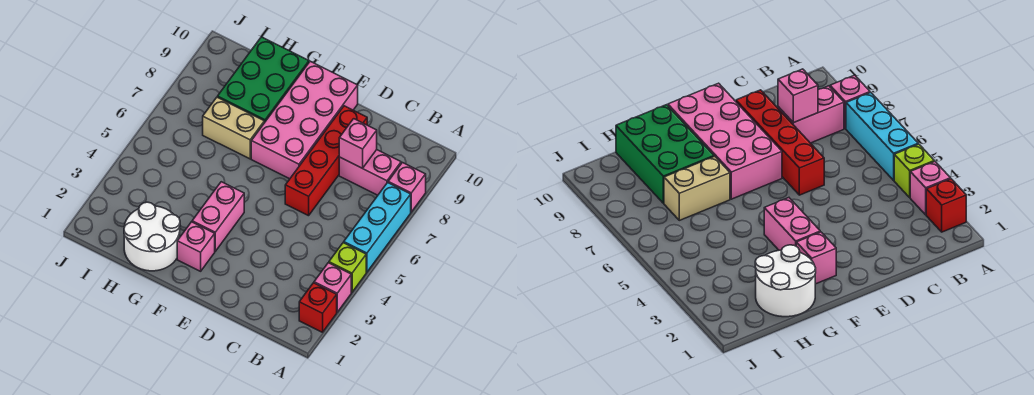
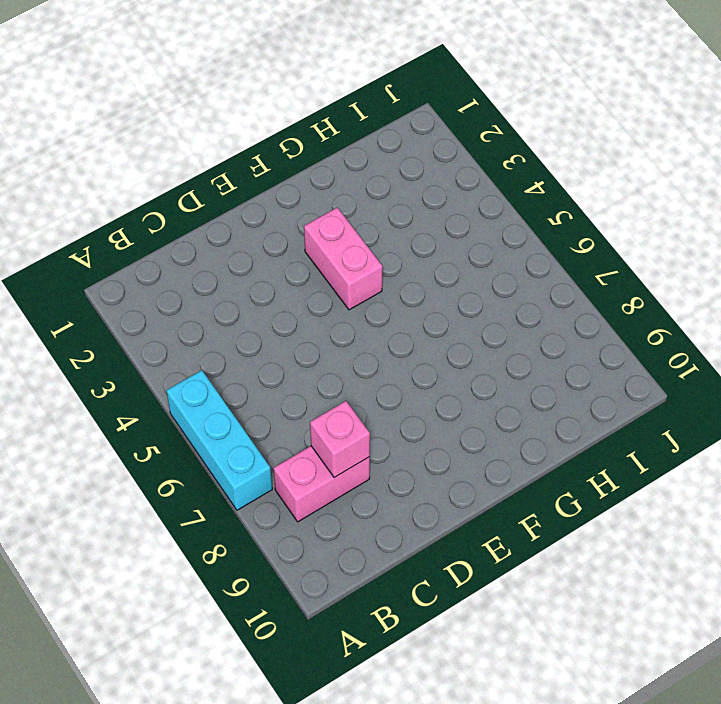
none -> red brick A2 level 1
none -> pink brick A3 level 1
none -> lime brick A4 level 1

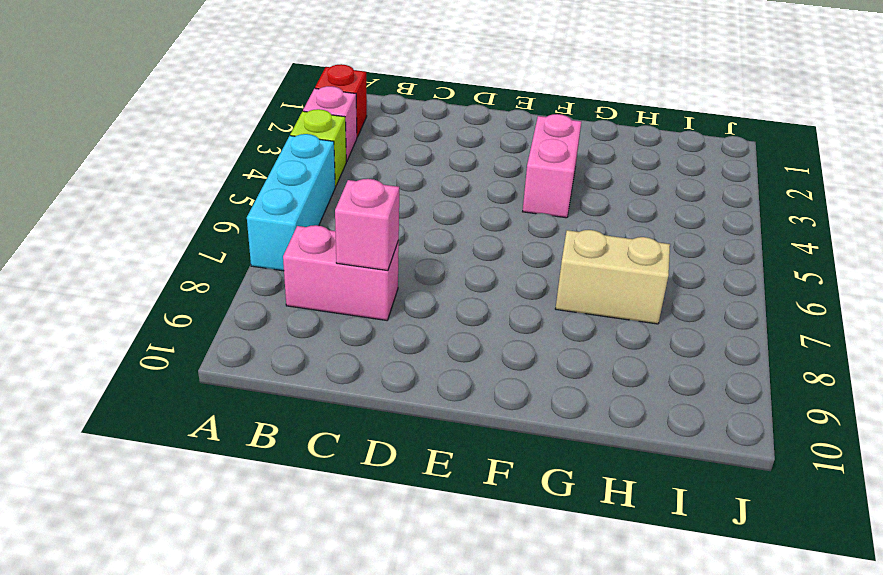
none -> pink brick A8 level 1
none -> red brick D6:D9 level 1
none -> pink brick E7:F10 level 1

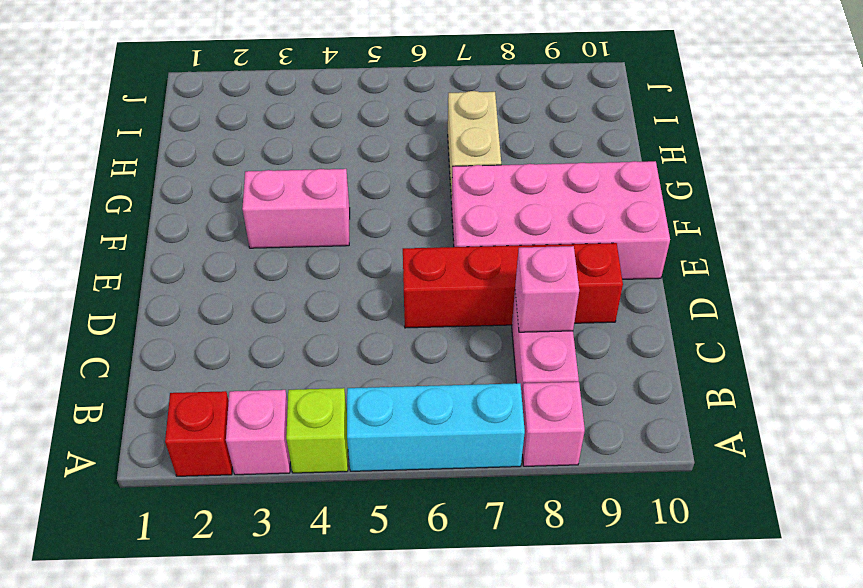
none -> pink brick F2 level 1
none -> white round brick G1:H2 level 1
none -> green brick G8:H10 level 1

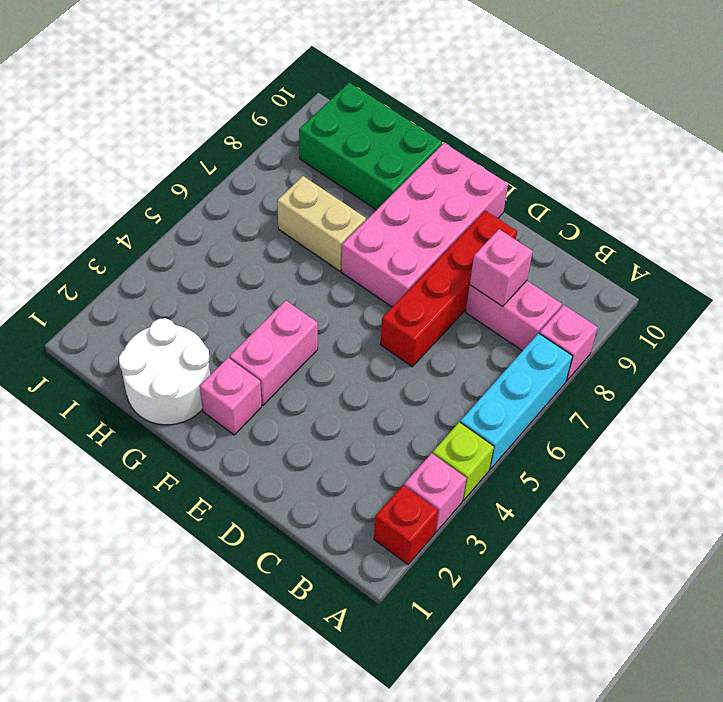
green brick G9:I10 level 1 -> green brick G8:H10 level 1

